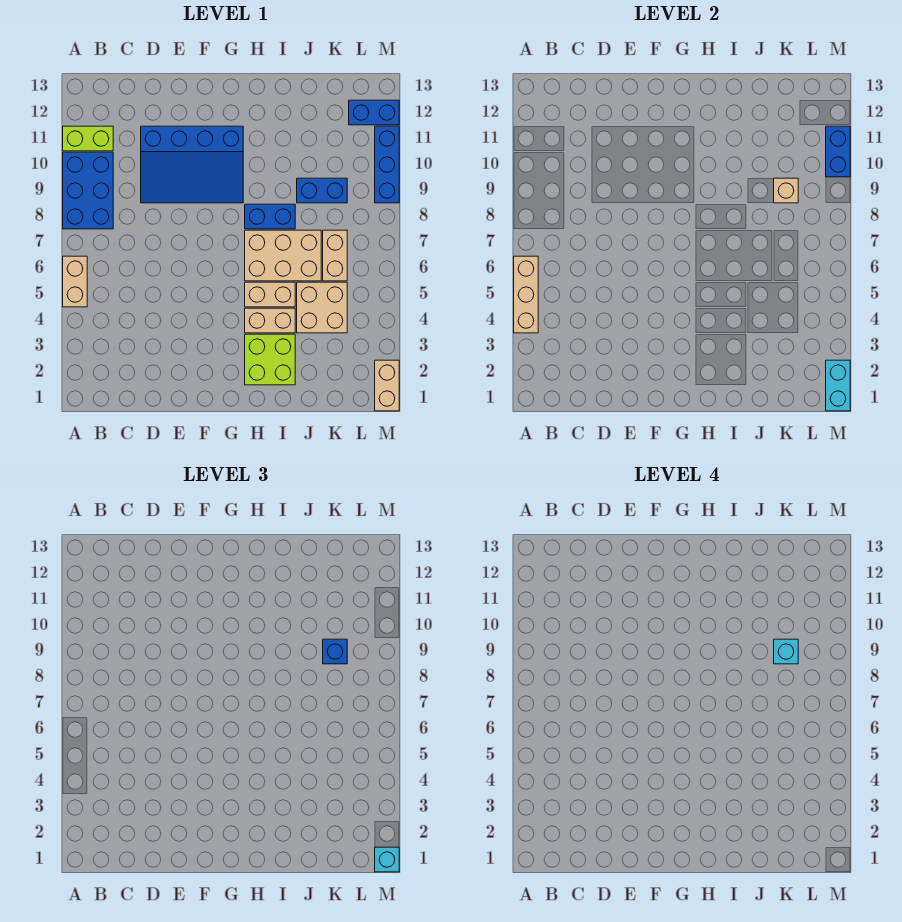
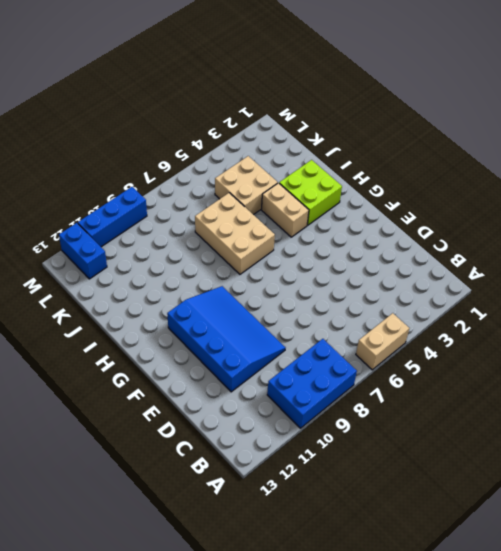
none -> lime brick A11:B11 level 1
none -> tan brick H5:I5 level 1
none -> blue brick H8:I8 level 1

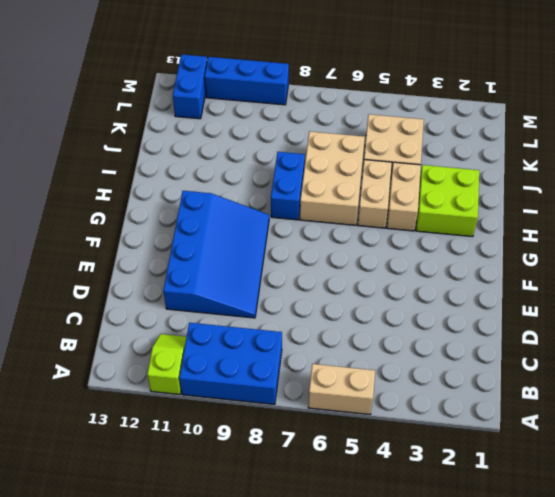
lime slope A11:B11 level 1 top A -> lime brick A11:B11 level 1
none -> blue brick J9:K9 level 1
none -> tan brick K6:K7 level 1
none -> tan brick M1:M2 level 1

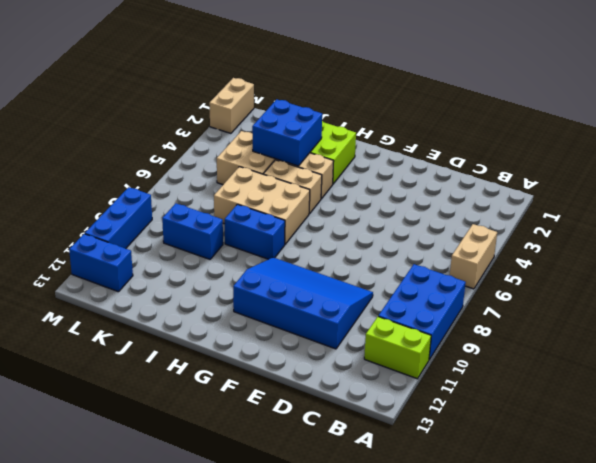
blue brick I3:J4 level 2 -> none
none -> tan brick K6:K7 level 1
none -> tan brick A4:A6 level 2
none -> tan brick K9 level 2

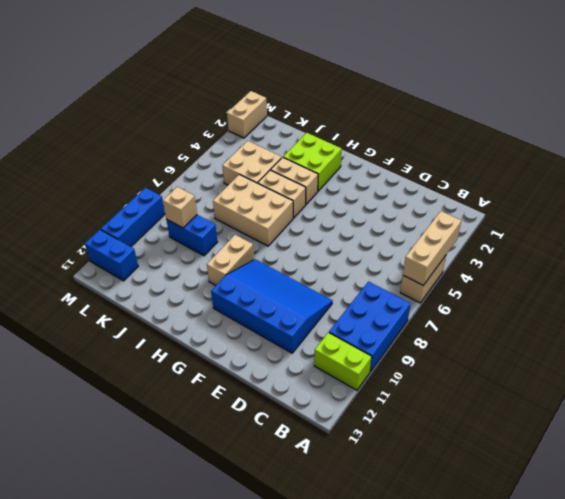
tan brick H9:H10 level 1 -> tan brick K6:K7 level 1
none -> blue brick H8:I8 level 1
none -> cyan brick M1:M2 level 2
none -> blue brick M10:M11 level 2

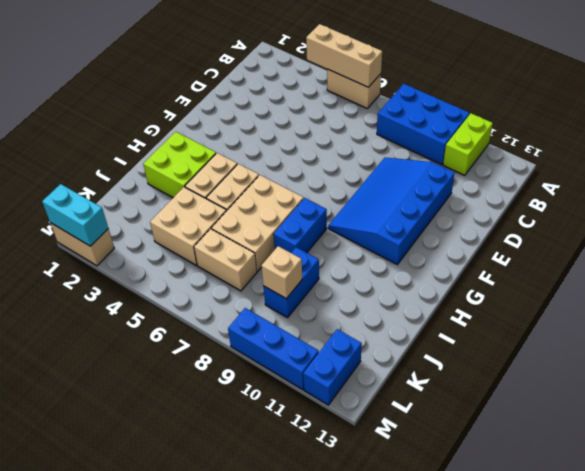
none -> blue brick M10:M11 level 2
none -> blue brick K9 level 3
none -> cyan brick M1 level 3

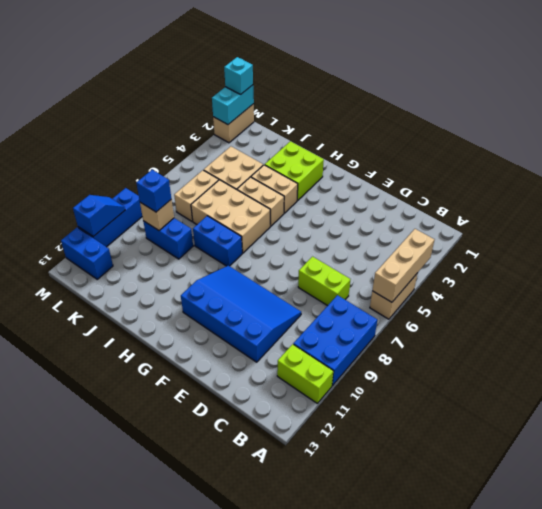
lime brick C7:D7 level 1 -> none
blue slope M10:M11 level 2 top 11 -> blue brick M10:M11 level 2
none -> cyan brick K9 level 4

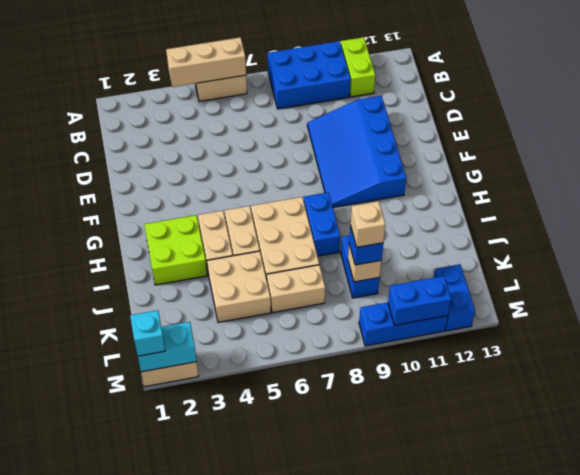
tan brick K9 level 4 -> cyan brick K9 level 4

